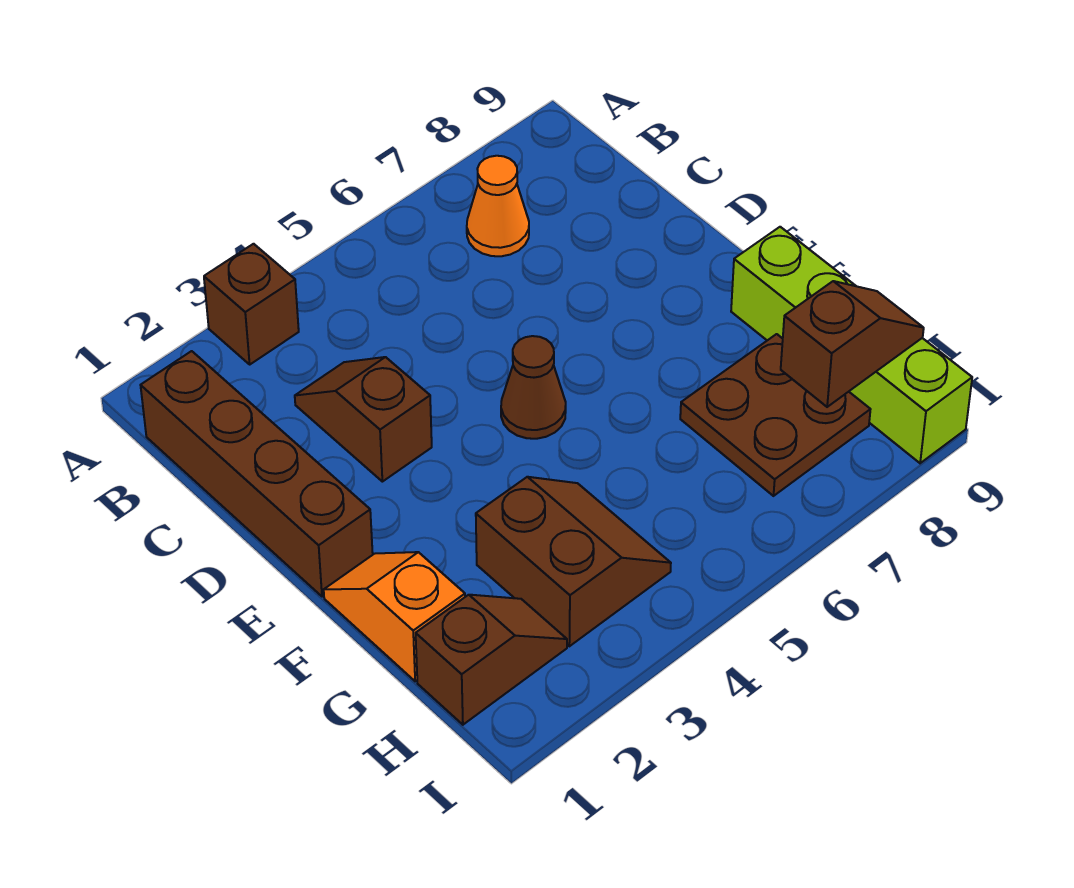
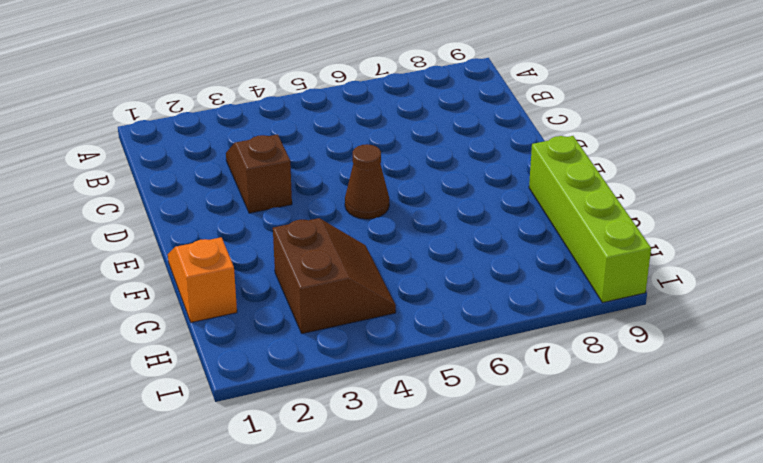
none -> brown brick A3 level 1
none -> brown brick B1:E1 level 1

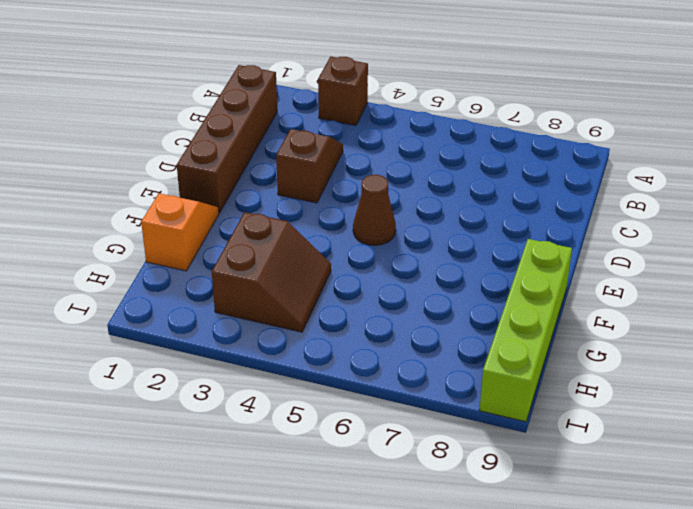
none -> orange cone B7 level 1
none -> brown plate G7:H8 level 1

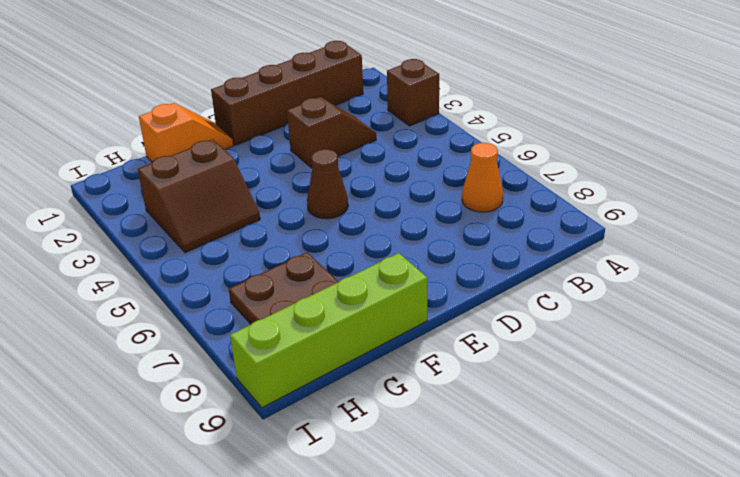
none -> brown slope H1:H2 level 1 top 1
none -> brown slope H8:H9 level 2 top 8

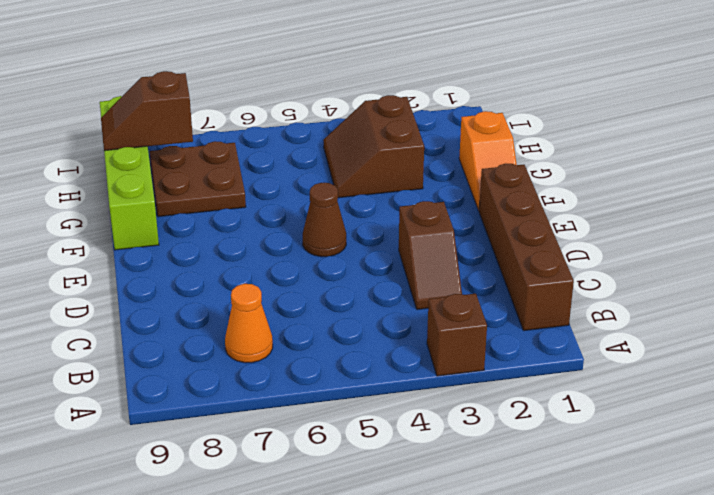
none -> brown slope H1:H2 level 1 top 1

